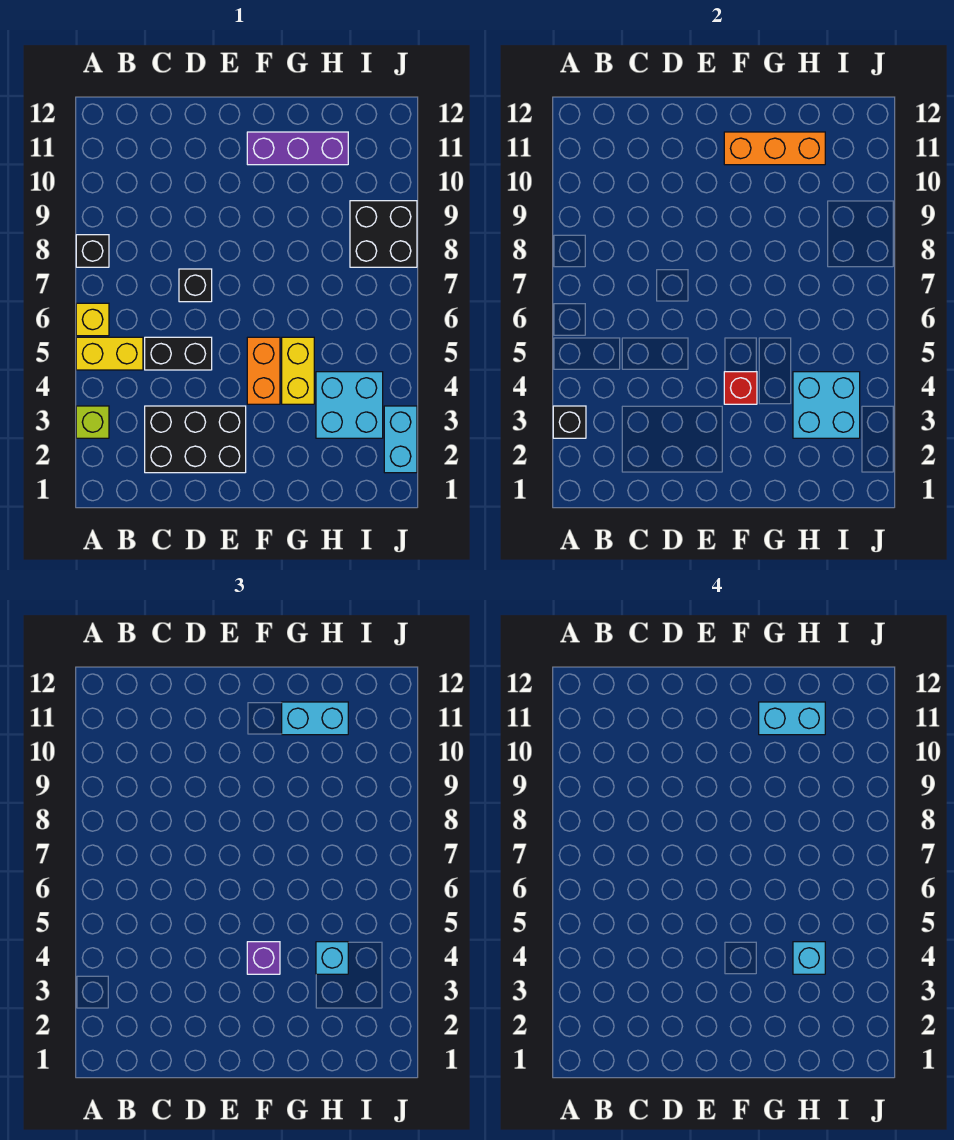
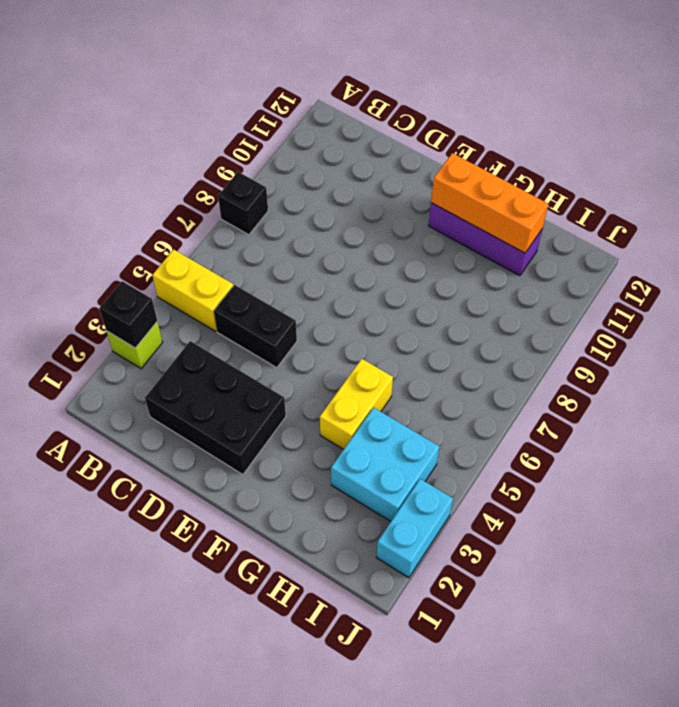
none -> yellow brick A6 level 1
none -> black brick D7 level 1
none -> orange brick F4:F5 level 1

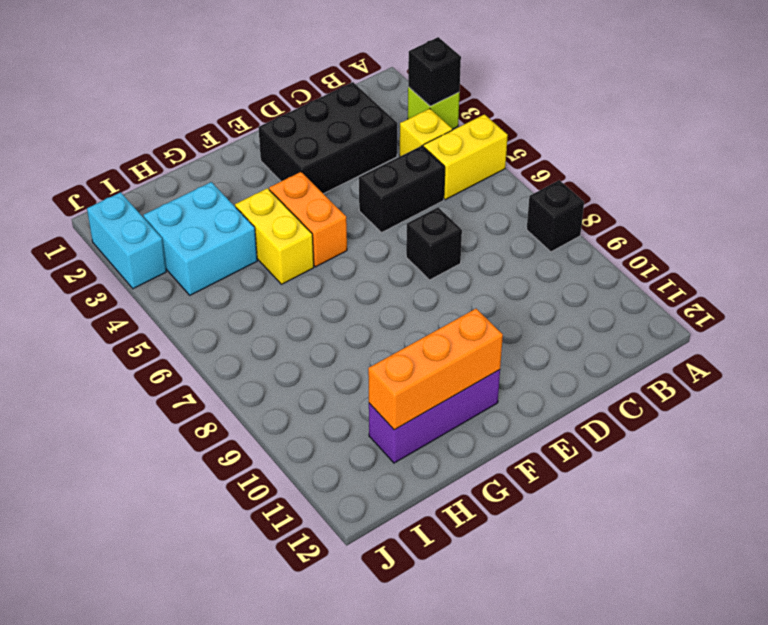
yellow brick B4 level 1 -> yellow brick A6 level 1
none -> black brick I8:J9 level 1
none -> red brick F4 level 2
none -> cyan brick H3:I4 level 2

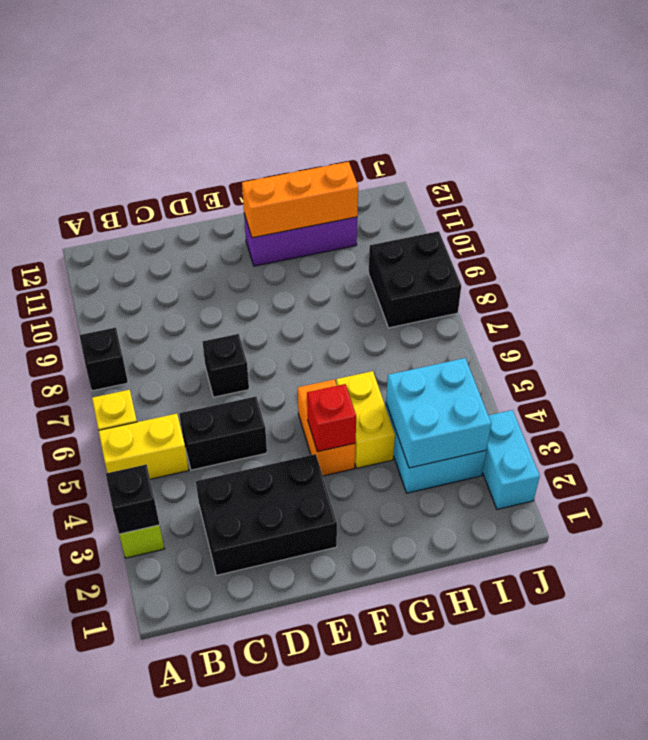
none -> purple brick F4 level 3
none -> cyan brick G11:H11 level 3
none -> cyan brick H4 level 3

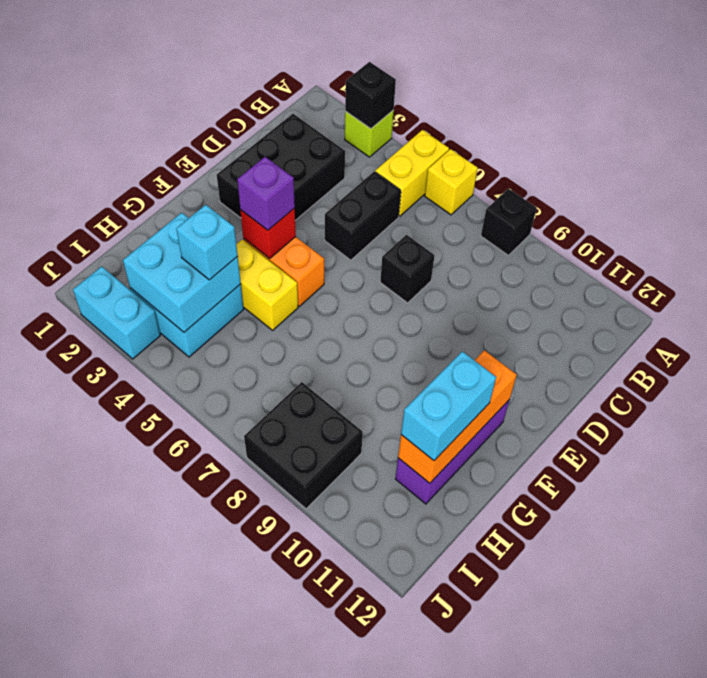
none -> cyan brick G11:H11 level 4
none -> cyan brick H4 level 4

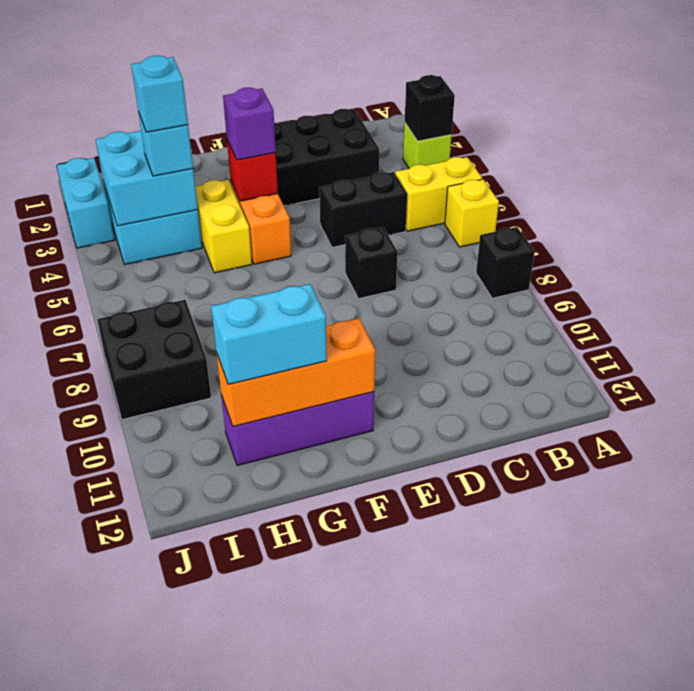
none -> cyan brick G11:H11 level 4

